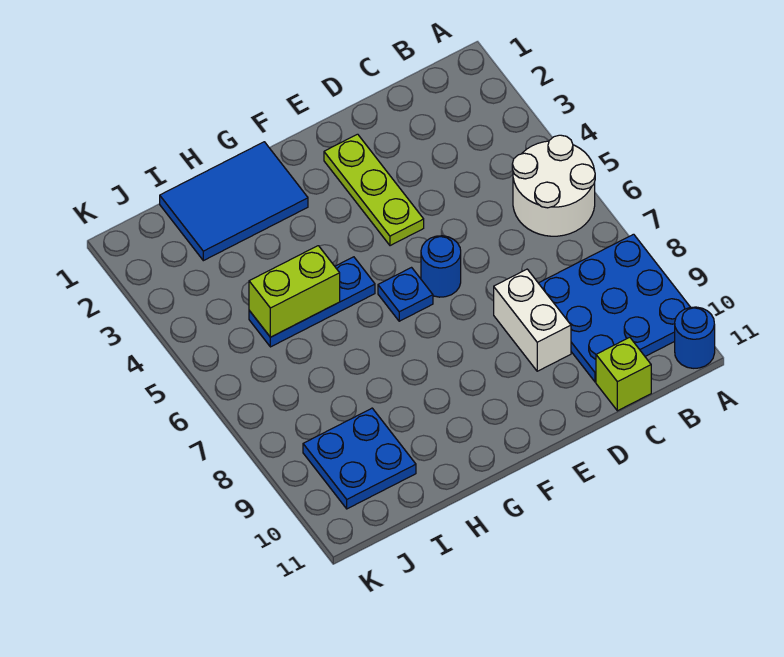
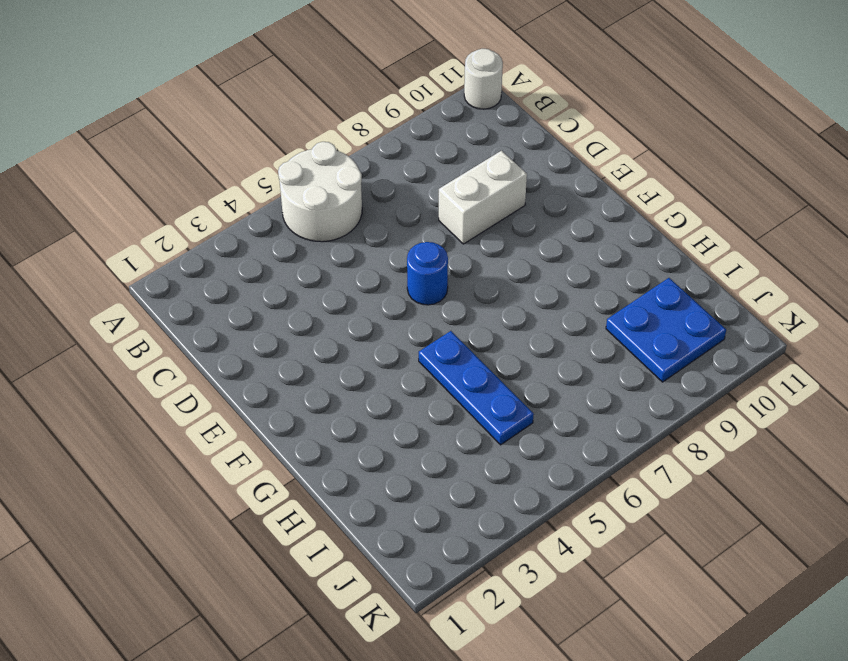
white round brick A11 level 1 -> blue round brick A11 level 1
none -> blue plate A8:C10 level 1
none -> lime brick C11 level 1
none -> lime plate E2:E4 level 1

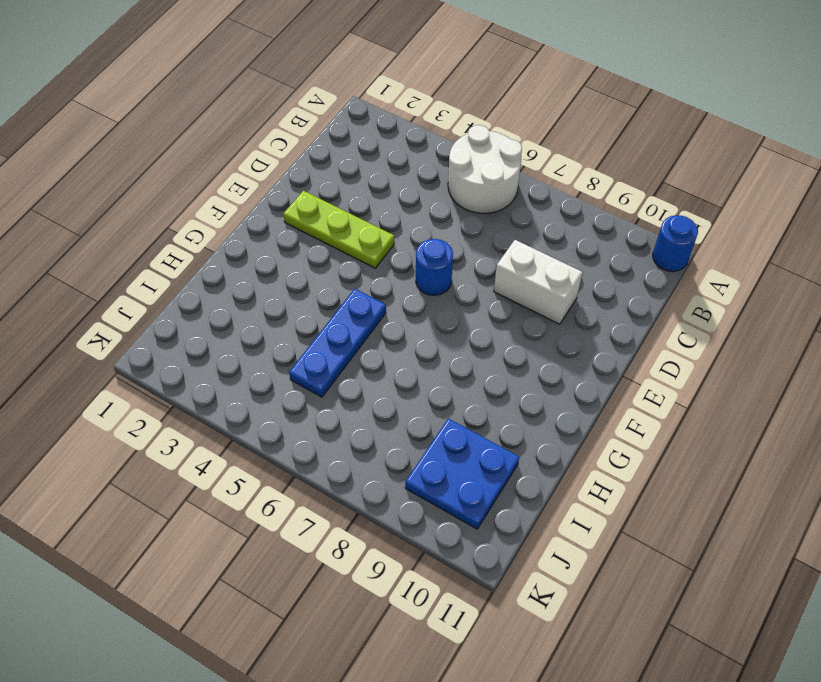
none -> blue plate A8:C10 level 1
none -> lime brick C11 level 1
none -> blue plate F6 level 1

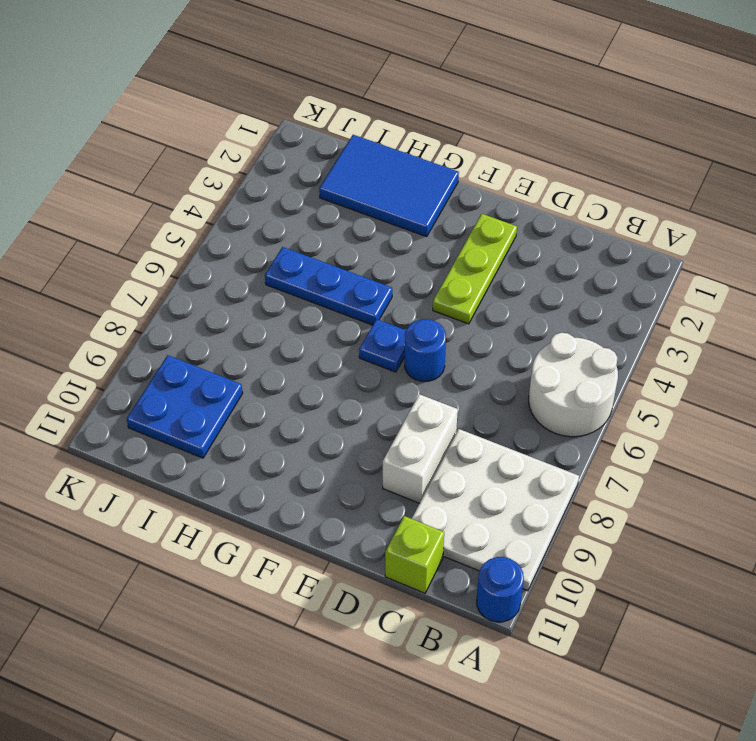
white plate A8:C10 level 1 -> blue plate A8:C10 level 1
none -> lime brick H5:I5 level 2

